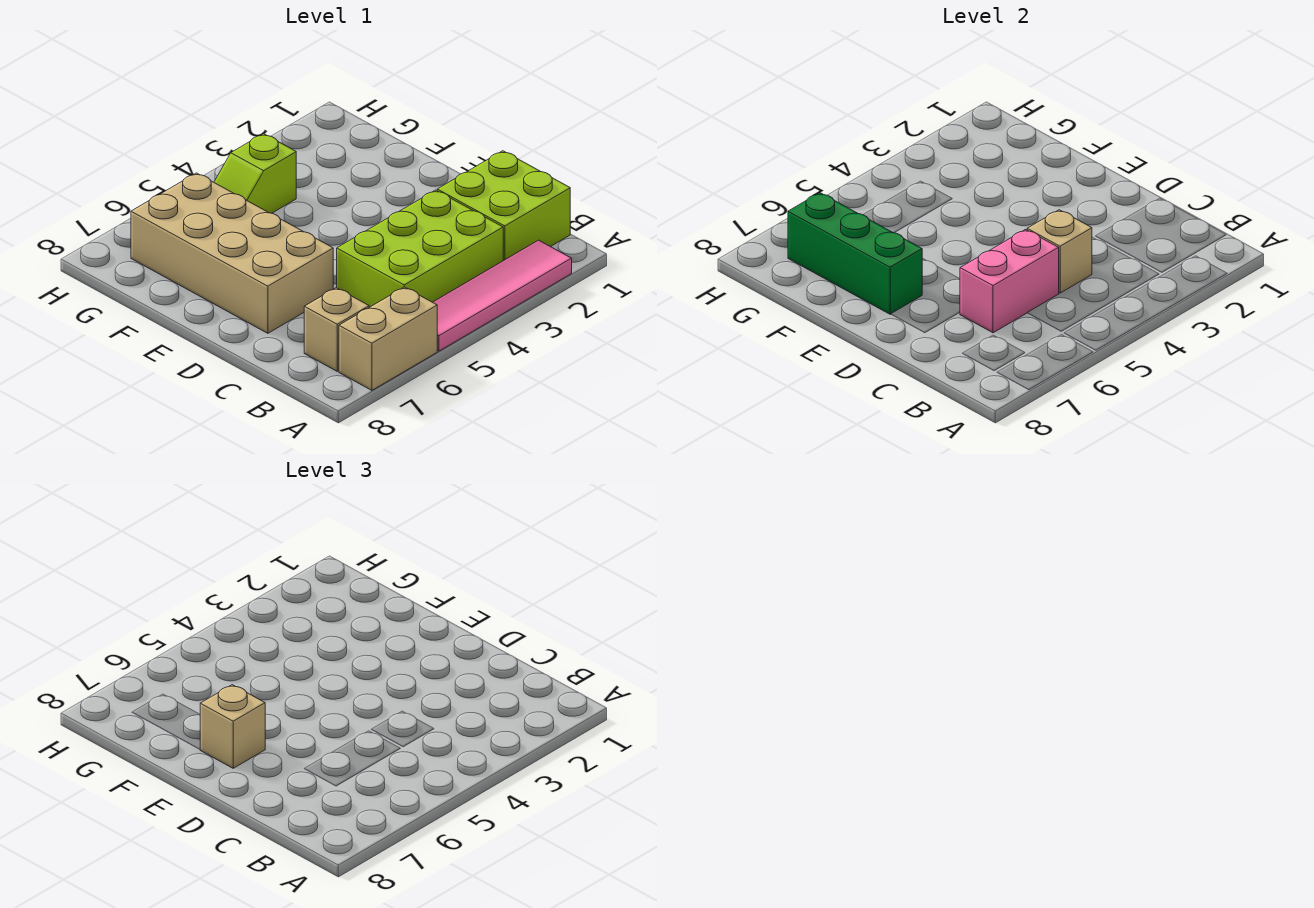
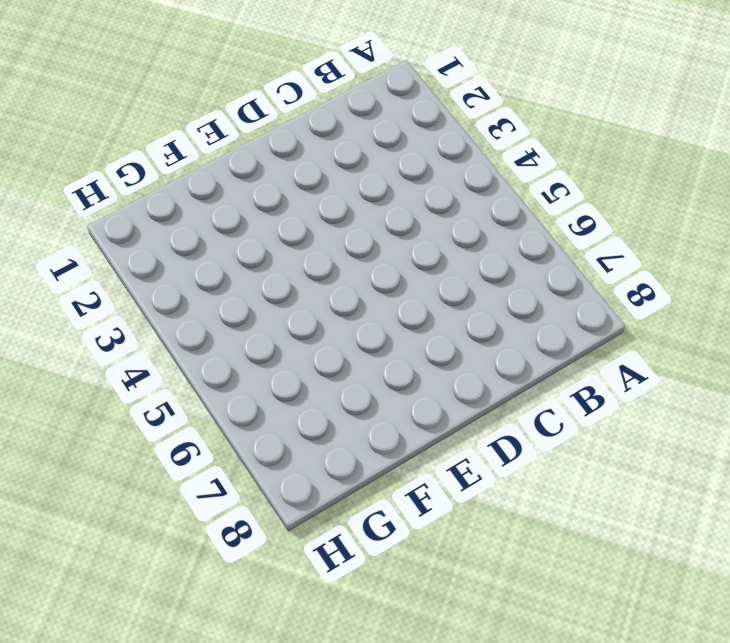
none -> pink tile A2:A5 level 1
none -> tan brick A6:A7 level 1

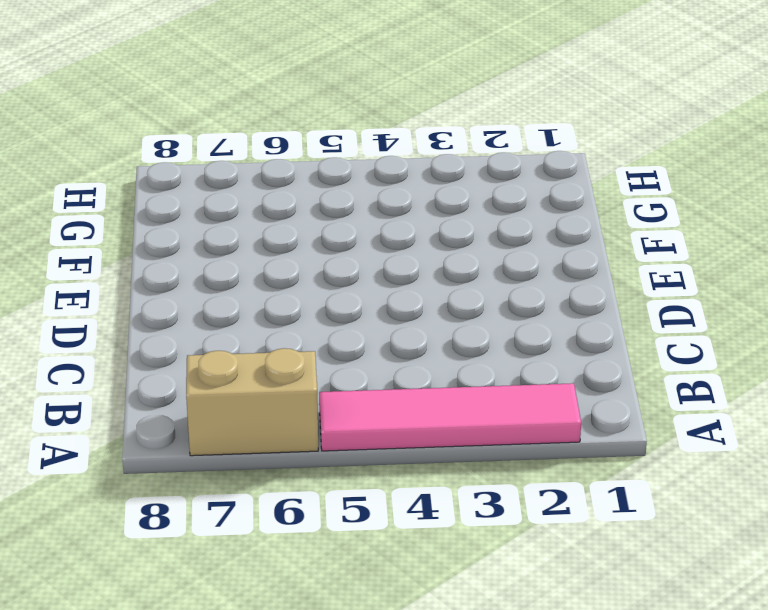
none -> lime brick B1:C2 level 1
none -> lime brick B3:C5 level 1

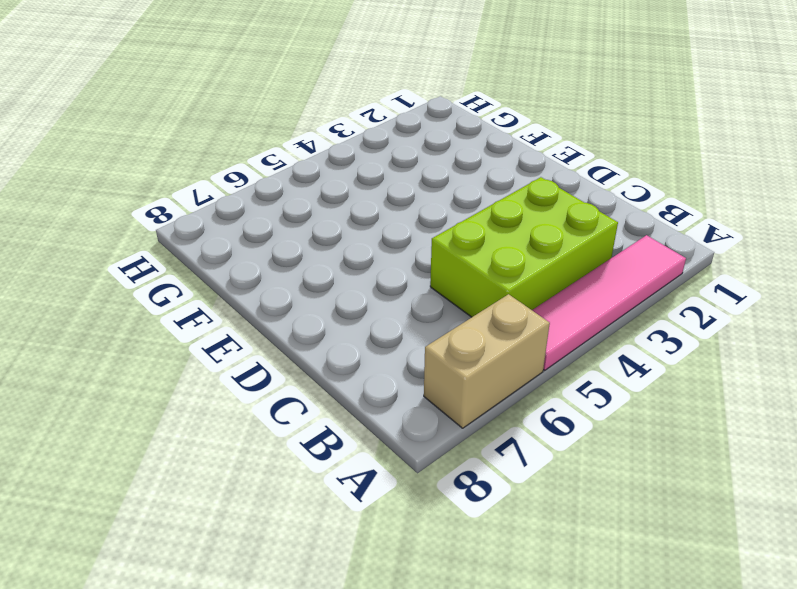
none -> lime brick B1:C2 level 1
none -> tan brick B7 level 1

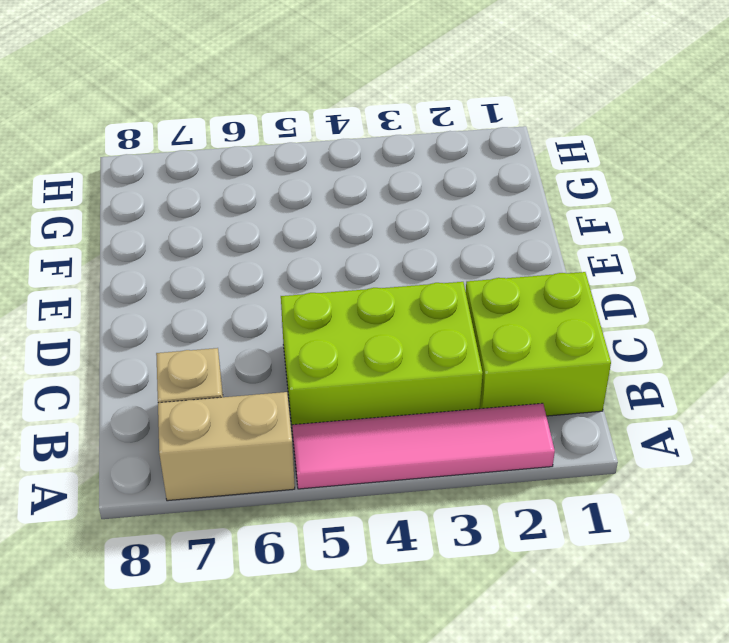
none -> tan brick D6:G7 level 1
none -> lime slope G4:G5 level 1 top 4

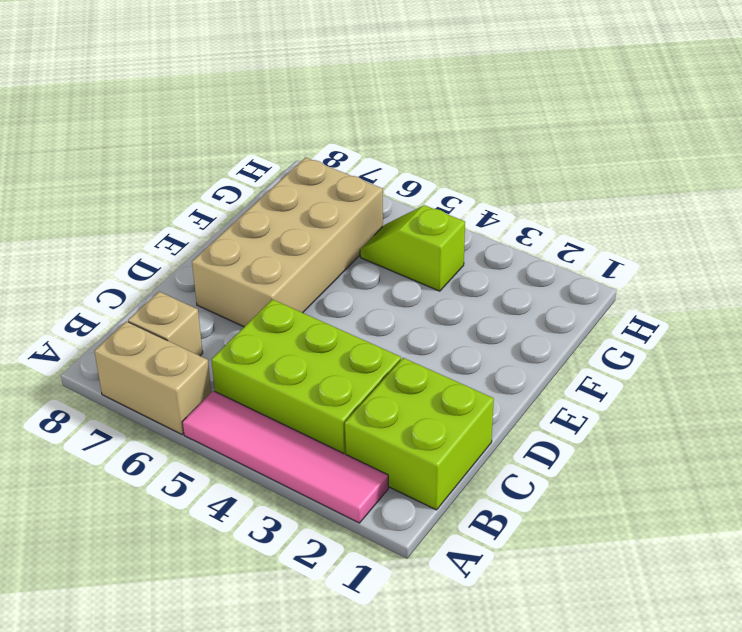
none -> tan brick C4 level 2
none -> pink brick C5:C6 level 2

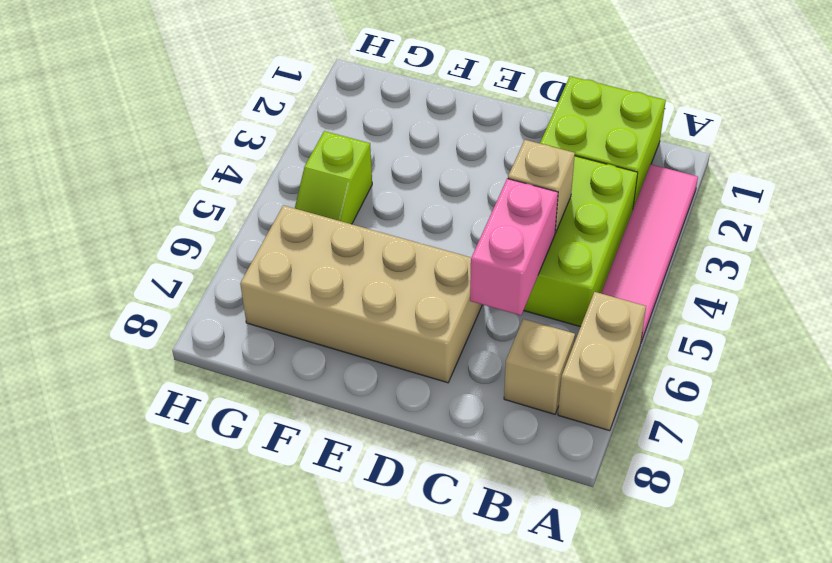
none -> green brick E7:G7 level 2
none -> tan brick E7 level 3

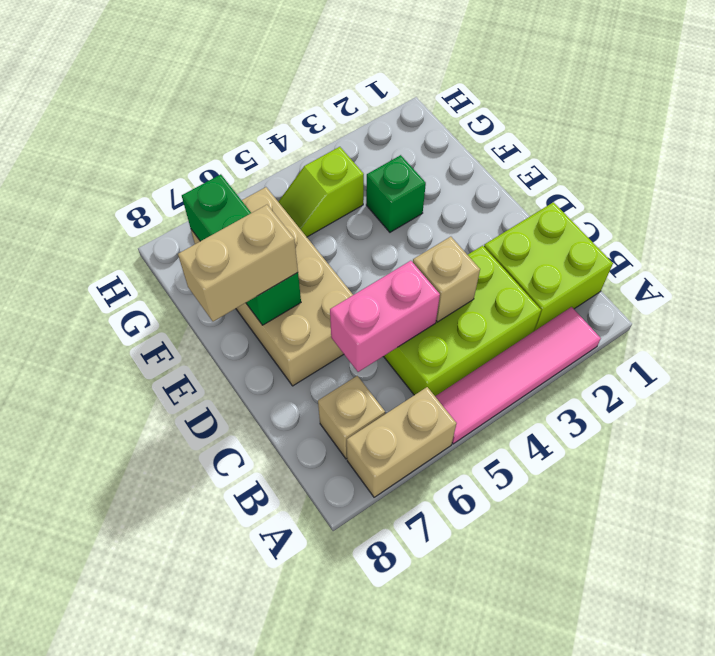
tan brick E7:E8 level 3 -> tan brick E7 level 3
green brick F3 level 1 -> none

